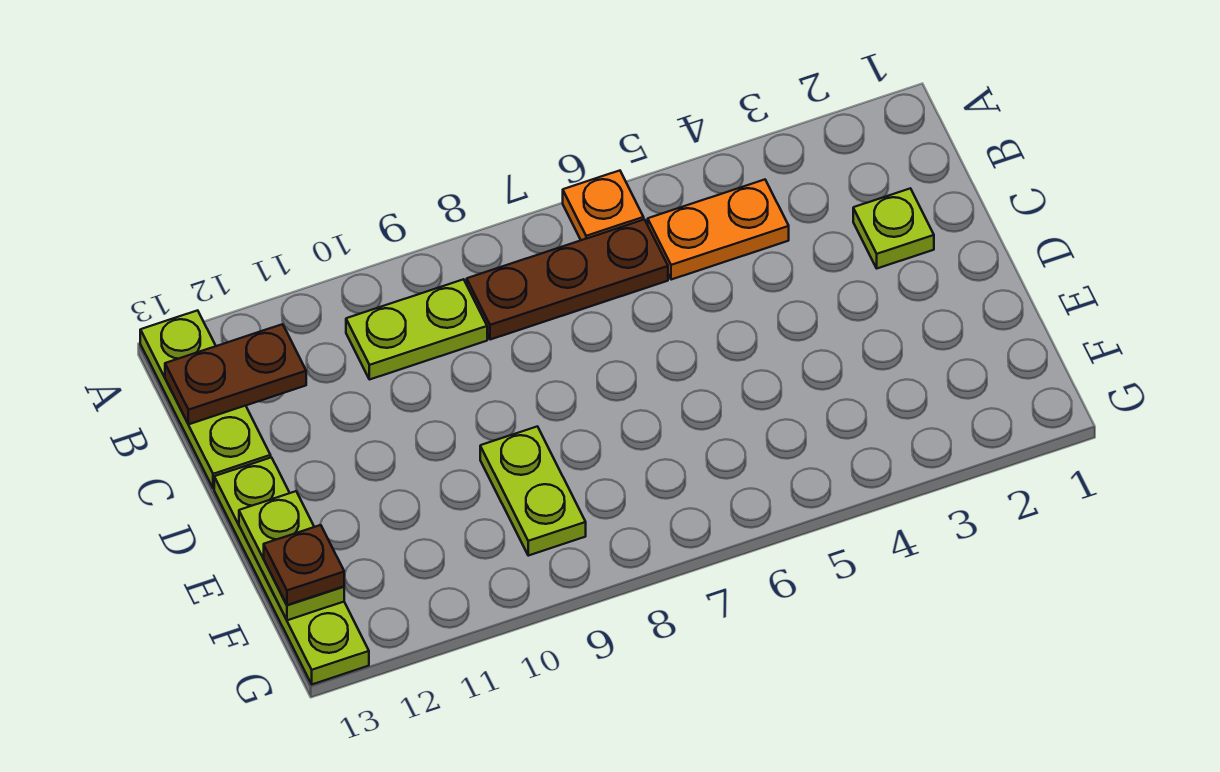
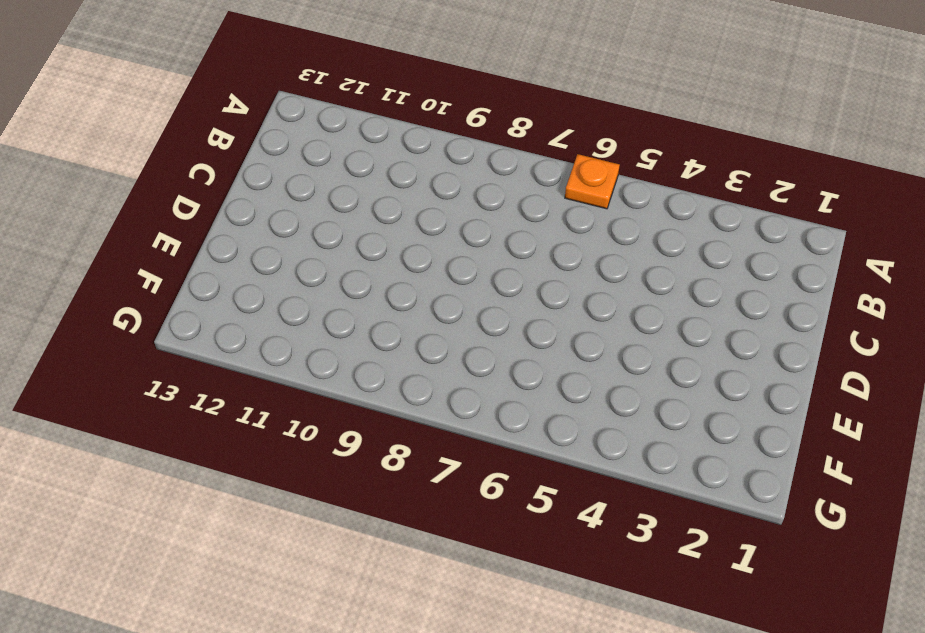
none -> lime plate A13:C13 level 1
none -> orange plate B4:B5 level 1

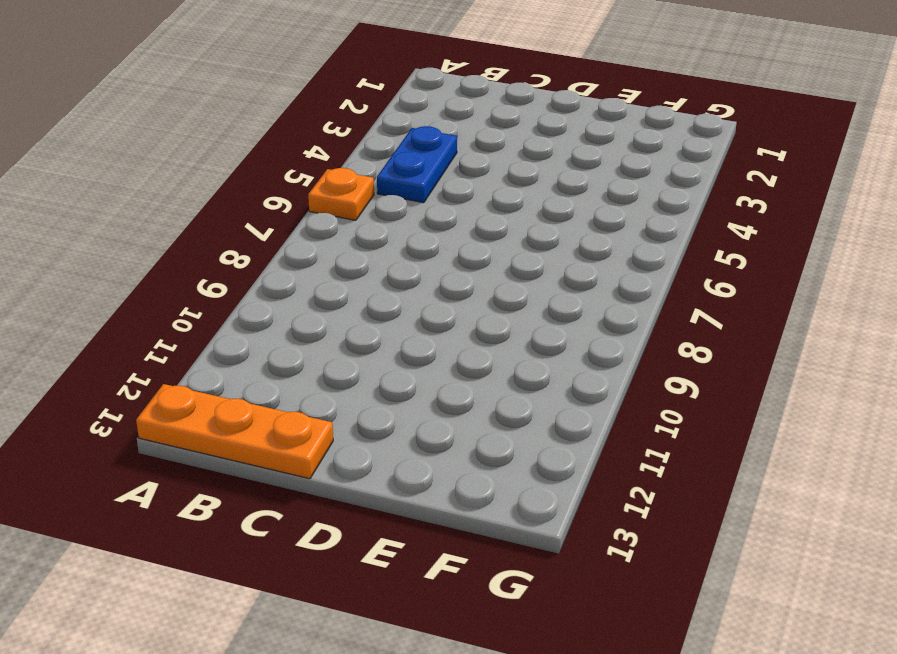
orange plate A13:C13 level 1 -> lime plate A13:C13 level 1
blue plate B4:B5 level 1 -> orange plate B4:B5 level 1
none -> brown plate B6:B8 level 1
none -> lime plate B9:B10 level 1

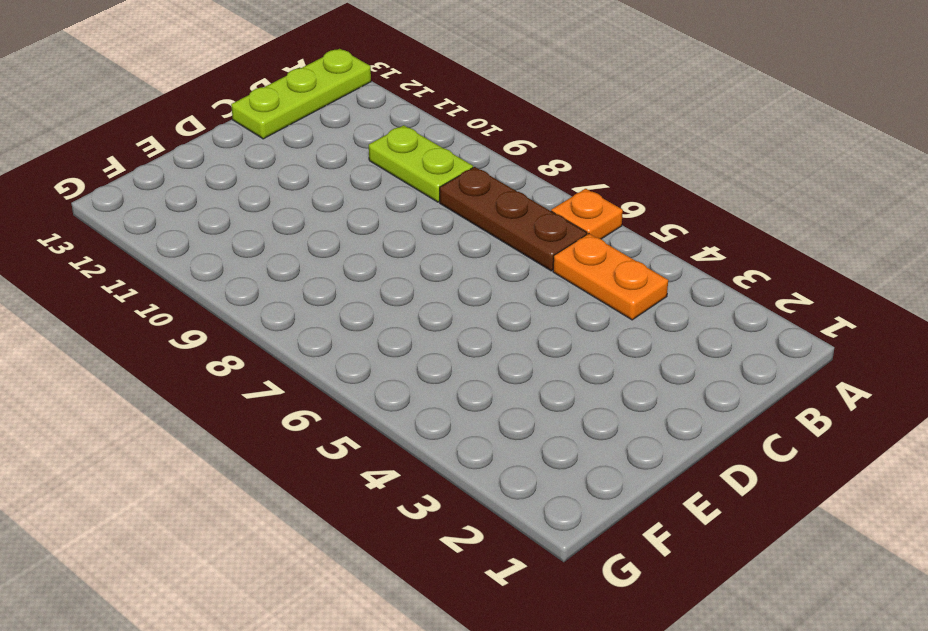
none -> lime plate C2 level 1
none -> lime plate D13:G13 level 1

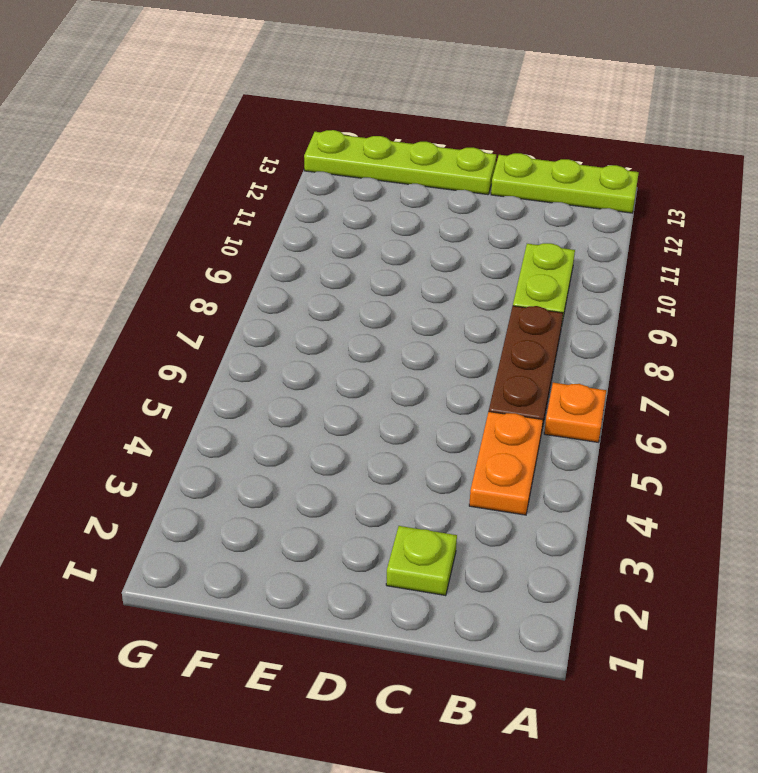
none -> lime plate E9:F9 level 1
none -> brown plate B12:B13 level 2

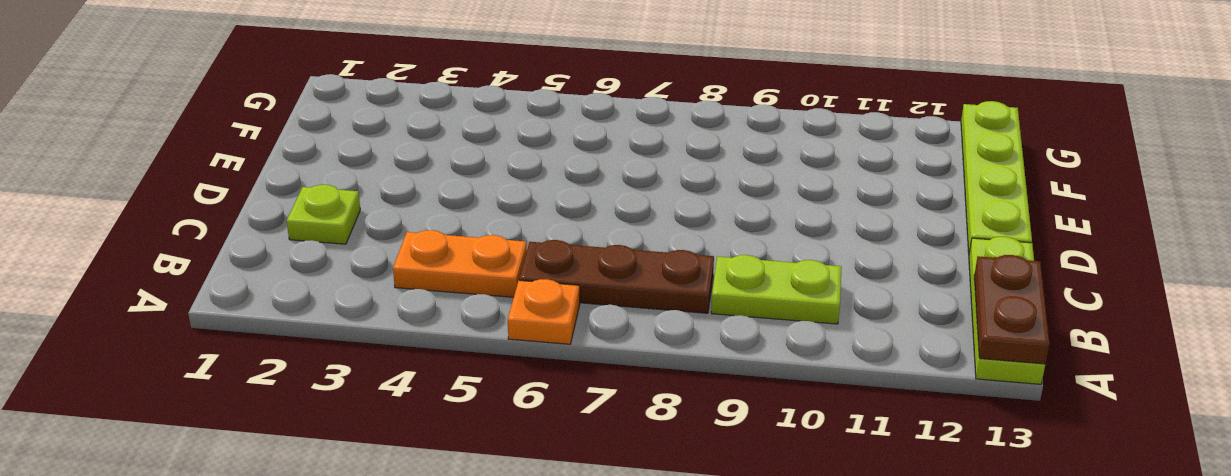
brown plate A13:B13 level 2 -> brown plate B12:B13 level 2
none -> lime plate E9:F9 level 1
none -> lime plate E13:F13 level 2

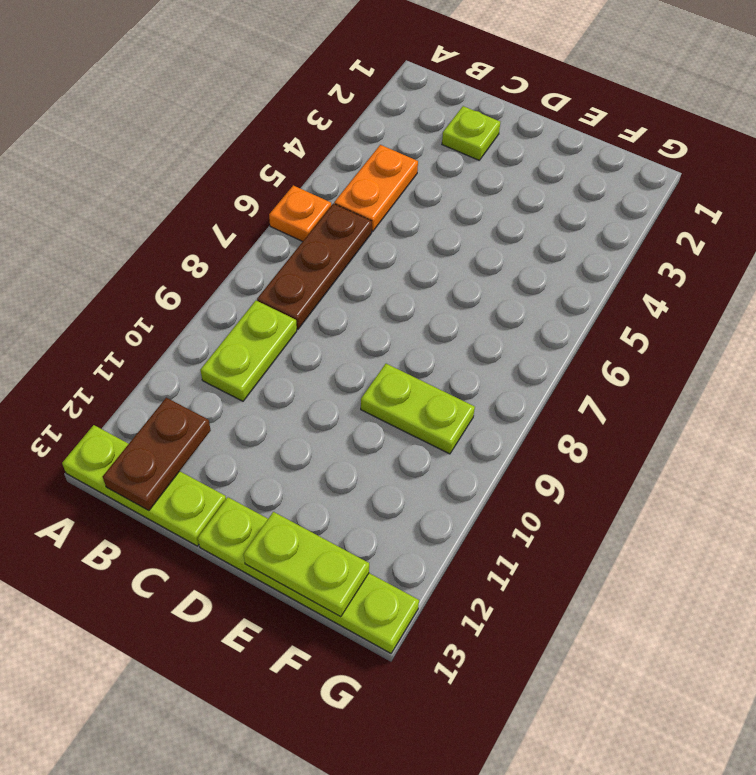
none -> brown plate F13 level 3

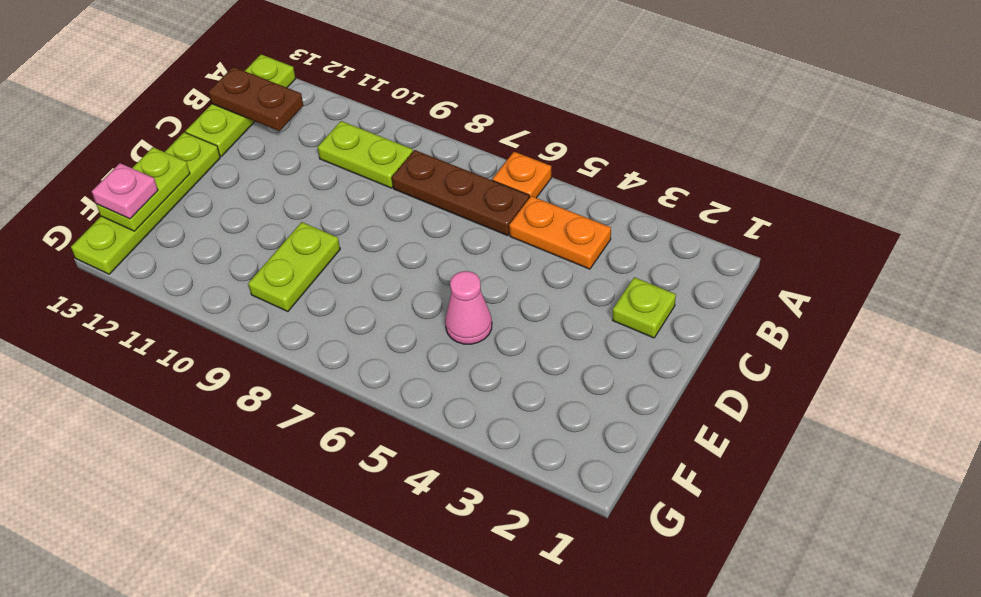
pink cone E5 level 1 -> none
pink plate F13 level 3 -> brown plate F13 level 3

